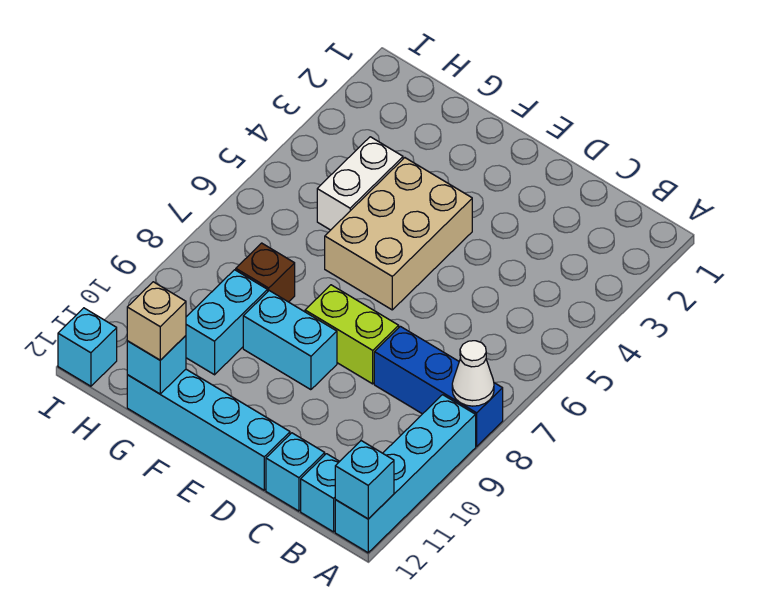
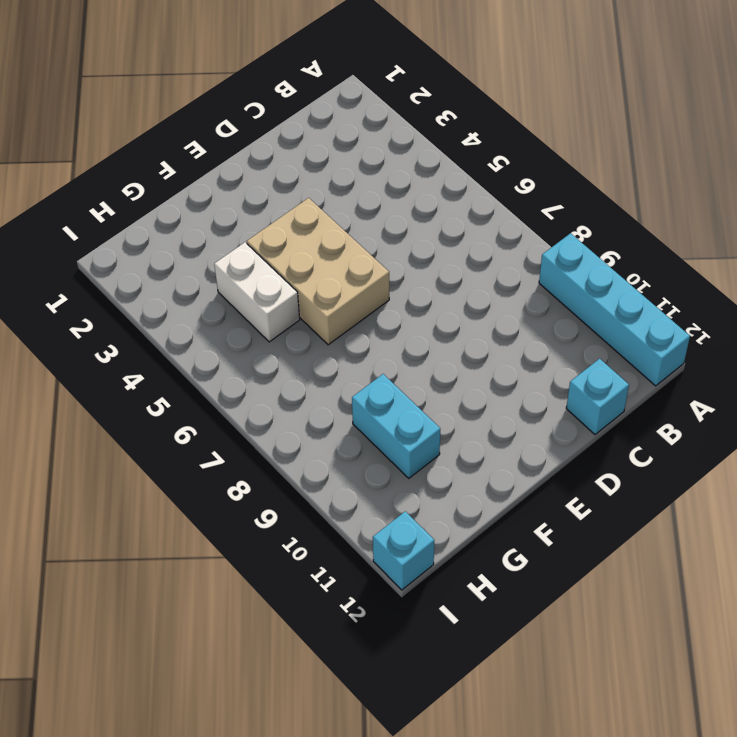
none -> blue brick A8:C8 level 1
none -> cyan brick B12 level 1
none -> lime brick D8:E8 level 1

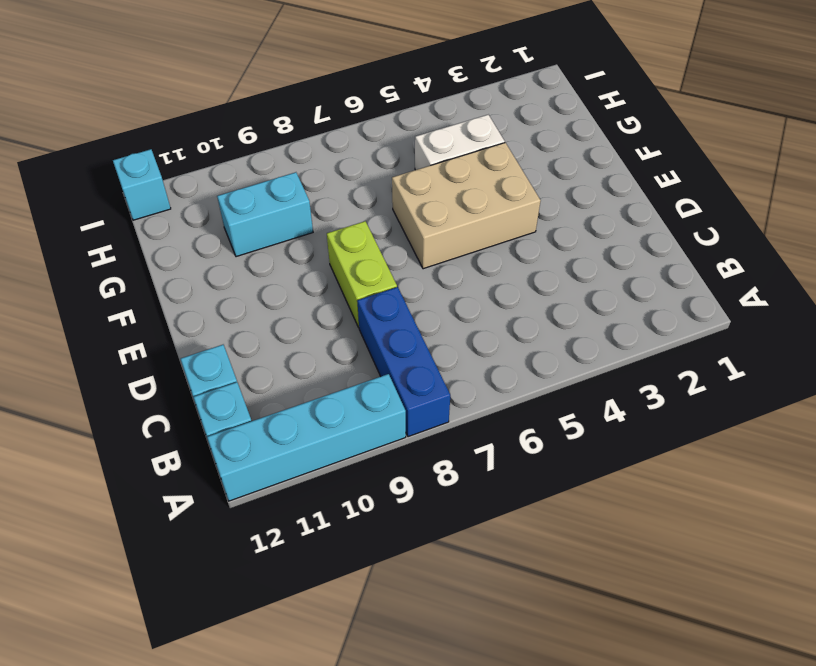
none -> cyan brick D12:G12 level 1
none -> cyan brick E9:F9 level 1
none -> brown brick G8 level 1

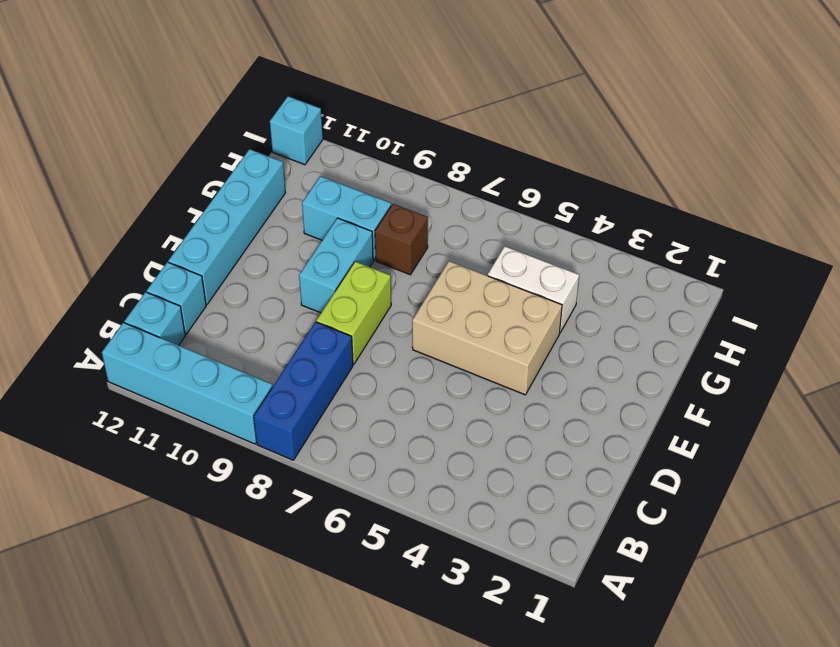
none -> white cone A8 level 2
none -> cyan brick A12 level 2
none -> cyan brick G12 level 2

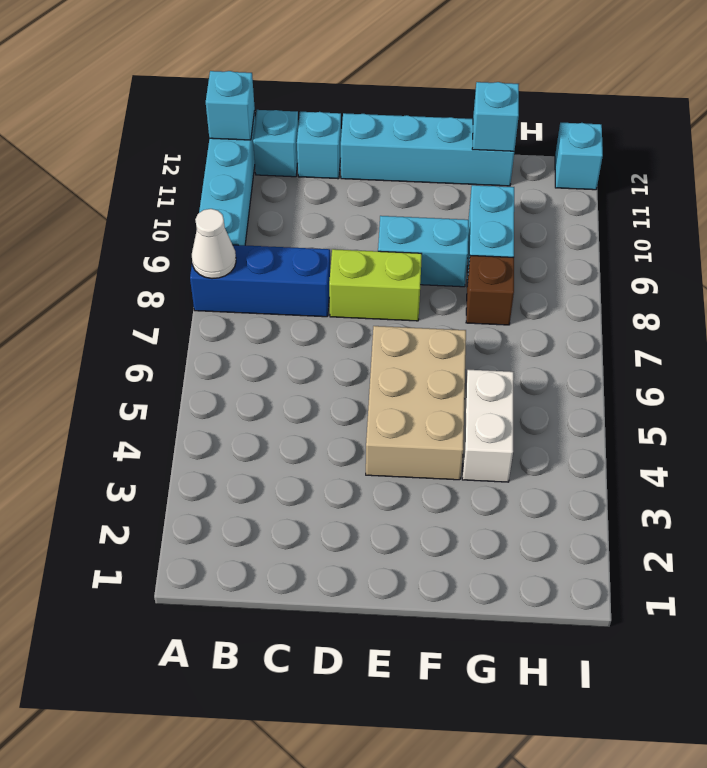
none -> tan brick G12 level 3

